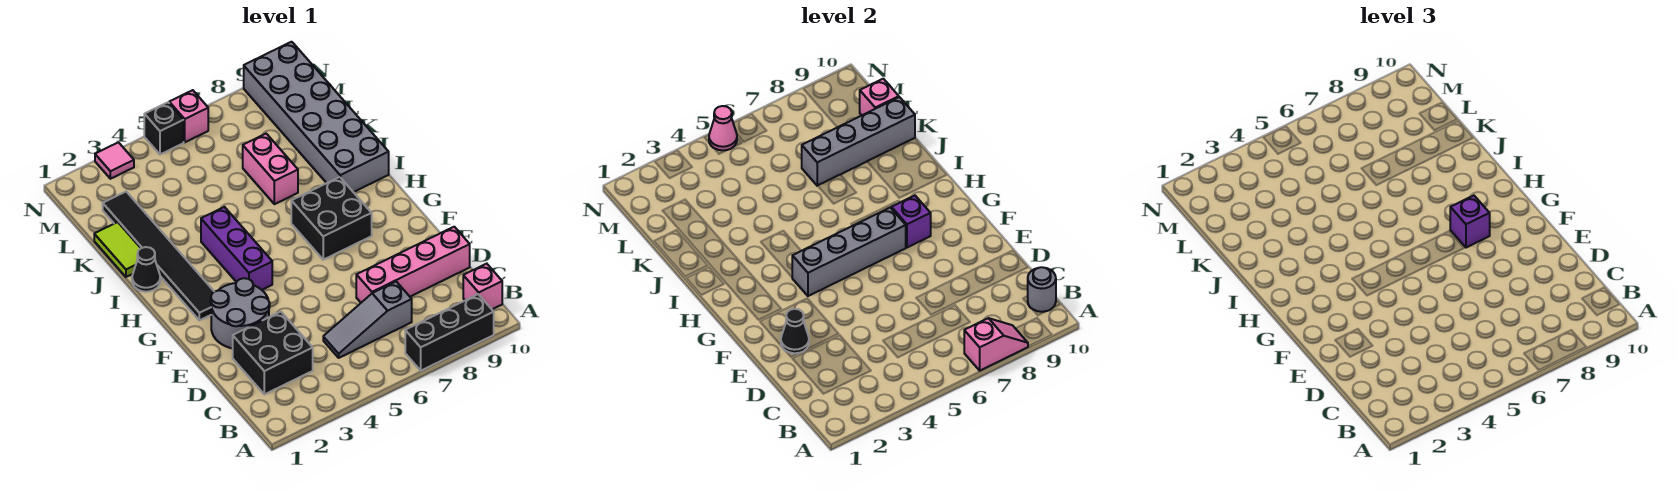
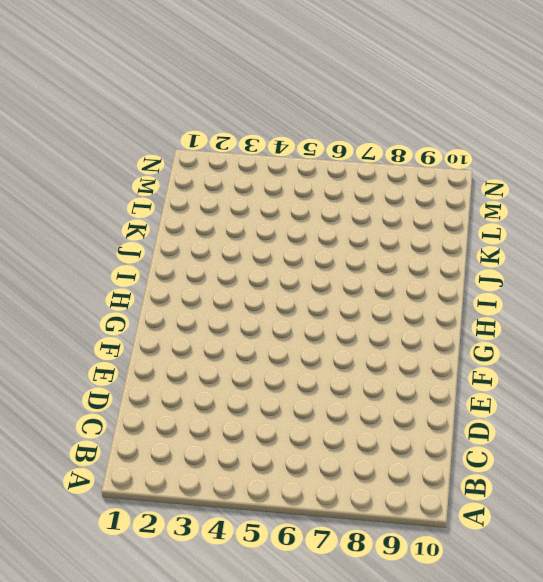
none -> black brick A7:A9 level 1
none -> pink brick B10 level 1
none -> black brick C2:D3 level 1

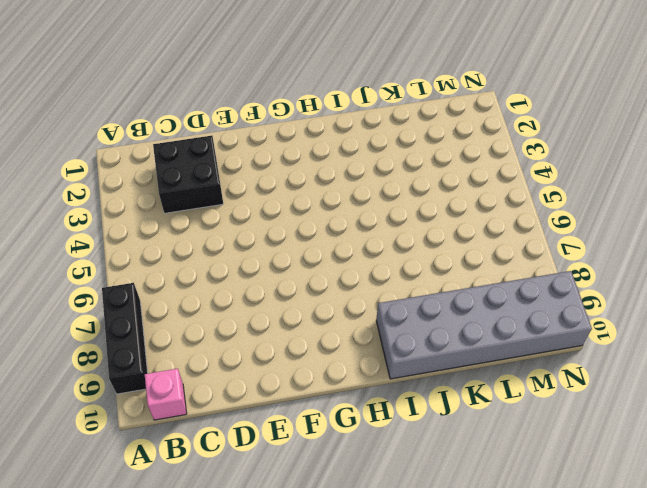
none -> grey slope C5:C7 level 1 top 7
none -> pink brick D7:D10 level 1
none -> grey round brick E2:F3 level 1

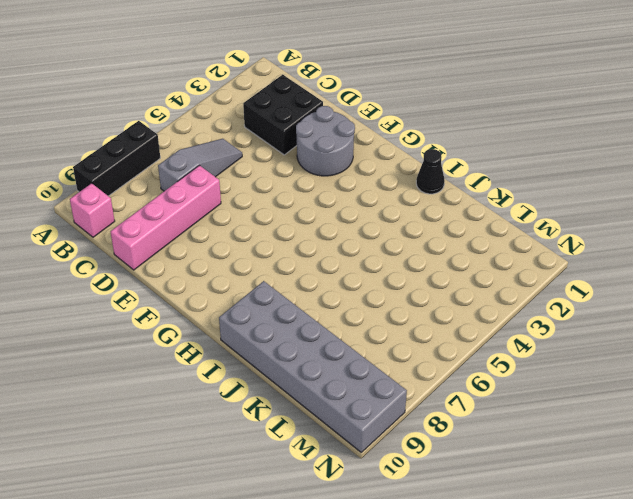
none -> black tile G2:L2 level 1
none -> purple brick G4:I4 level 1
none -> black brick G7:H8 level 1

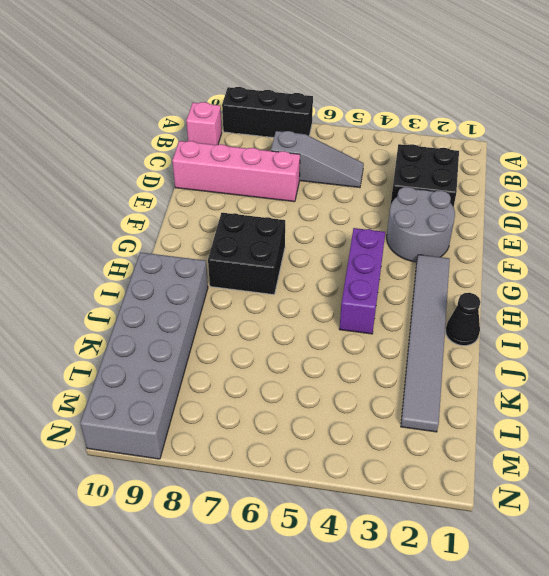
grey tile G2:L2 level 1 -> black tile G2:L2 level 1
none -> lime tile J1:K1 level 1
none -> pink brick J7:K7 level 1
none -> pink tile N3 level 1

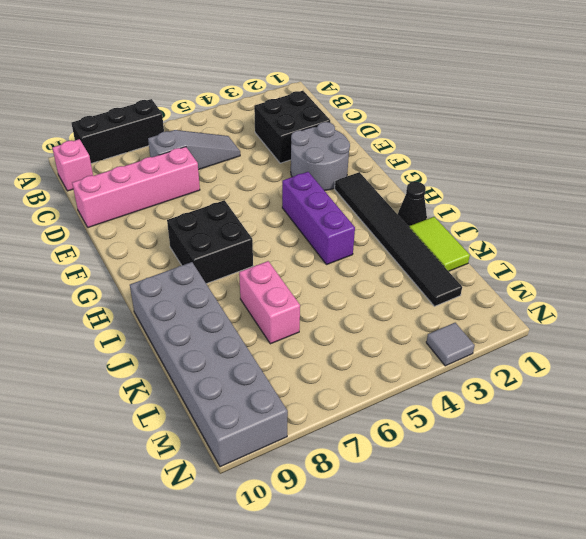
grey tile N3 level 1 -> pink tile N3 level 1
none -> black brick N5 level 1
none -> pink brick N6 level 1
none -> pink slope A7:A8 level 2 top 7

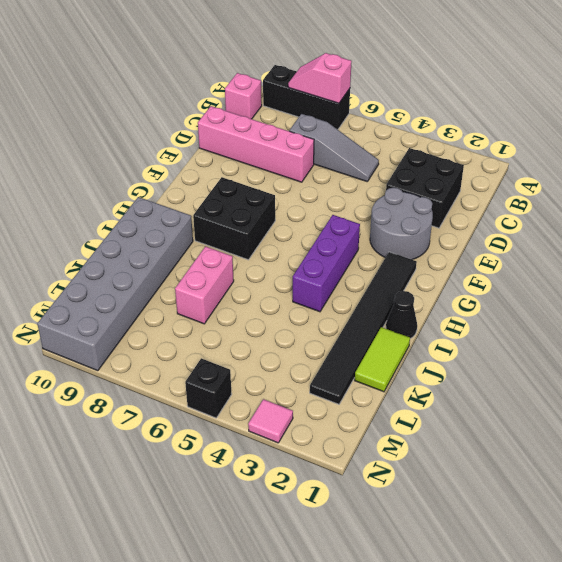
none -> pink brick N6 level 1
none -> grey round brick B10 level 2
none -> black cone E2 level 2

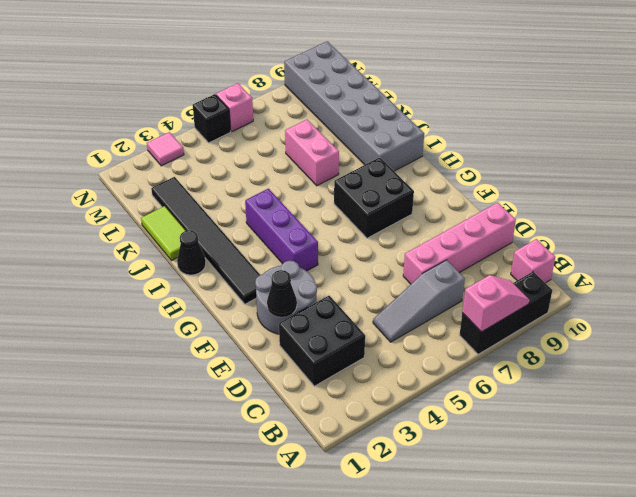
none -> grey round brick B10 level 2
none -> grey brick G4:G7 level 2
none -> purple brick G8 level 2

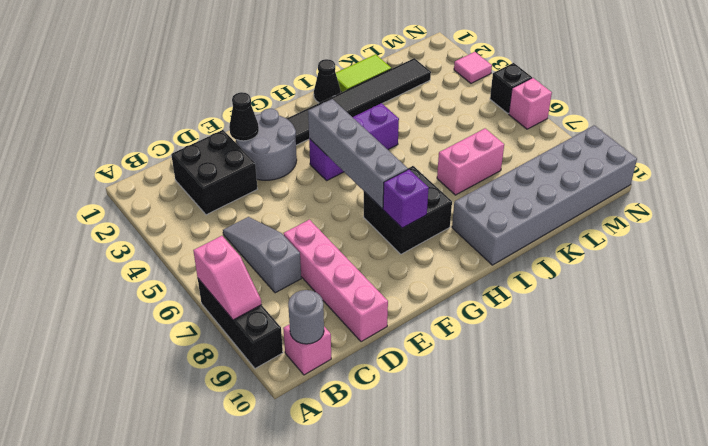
none -> grey brick K7:K10 level 2
none -> pink brick L10 level 2
none -> pink cone N5 level 2

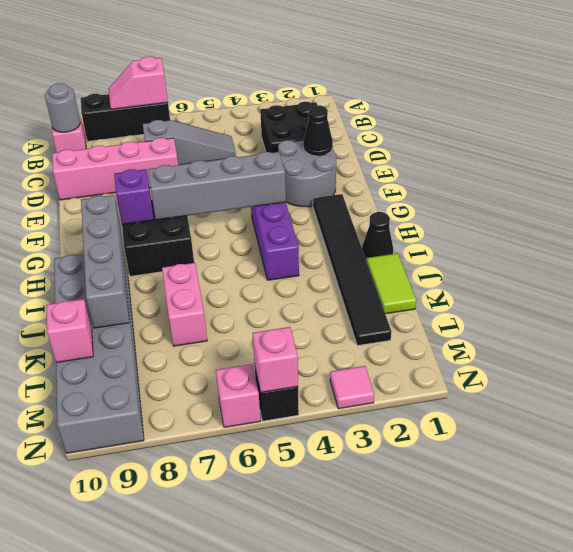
grey brick H9:K9 level 2 -> grey brick K7:K10 level 2
pink brick N5 level 2 -> pink cone N5 level 2
none -> purple brick G8 level 3

